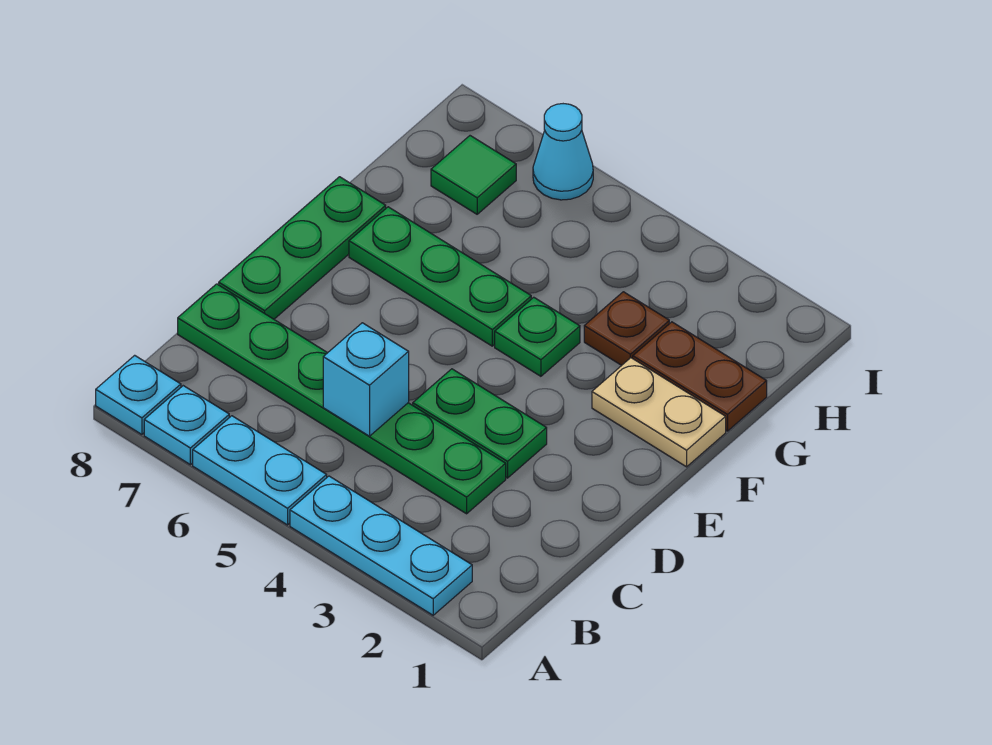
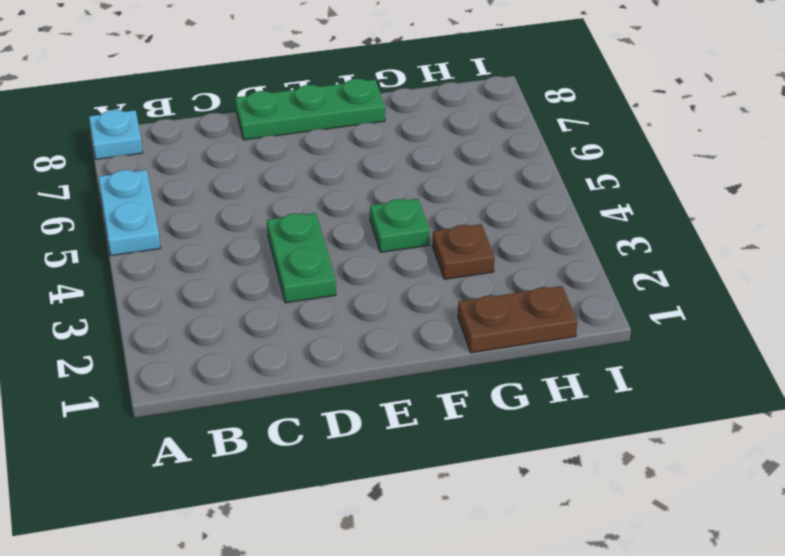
brown plate G1:H1 level 1 -> brown plate G1:G2 level 1
none -> cyan plate A2:A4 level 1
none -> cyan plate A7 level 1
none -> green plate C3:C8 level 1

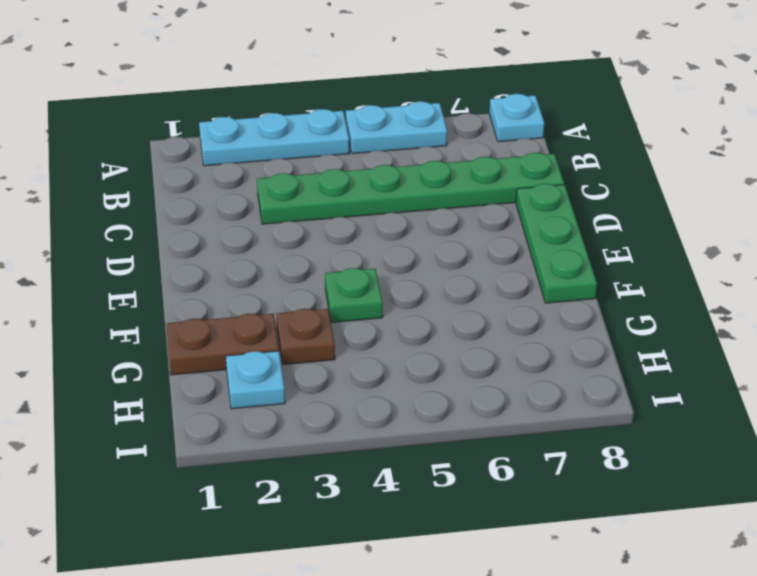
cyan plate H2 level 1 -> cyan plate A7 level 1
none -> green plate D3:D4 level 1
none -> tan plate F1:F2 level 1
none -> green plate F5:F7 level 1

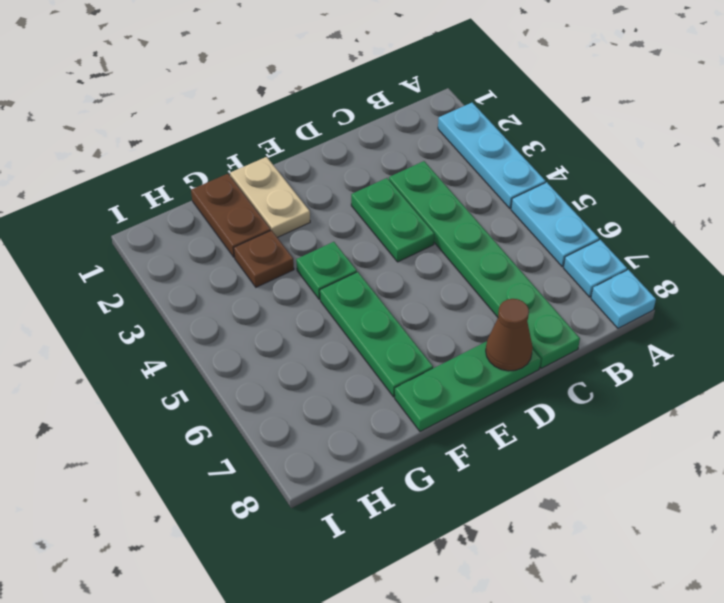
brown cone D8 level 2 -> none
none -> green tile H7 level 1
none -> cyan cone I6 level 1
none -> cyan brick C5 level 2

